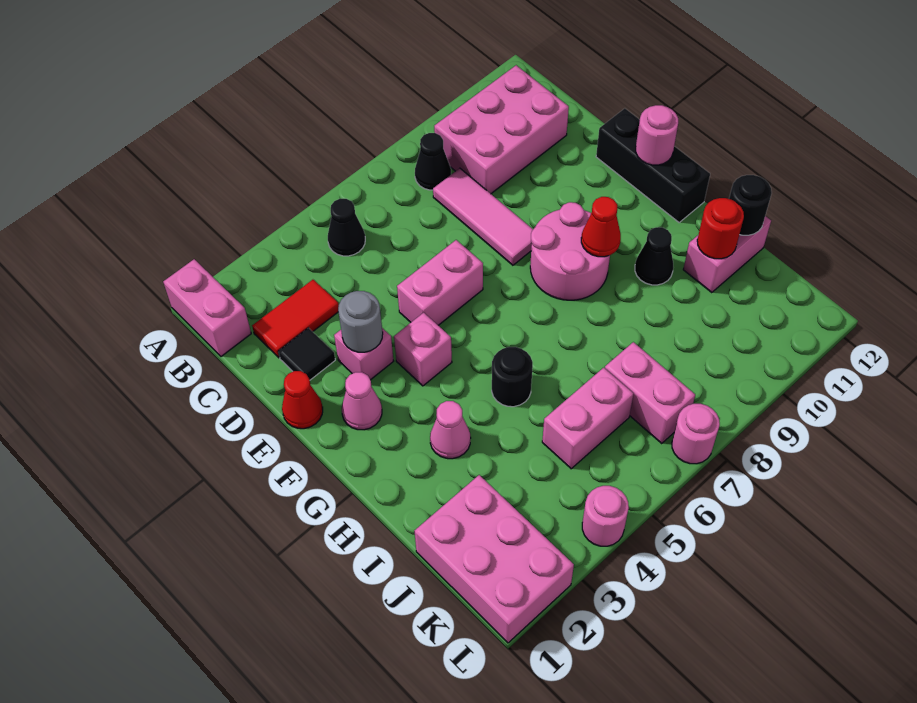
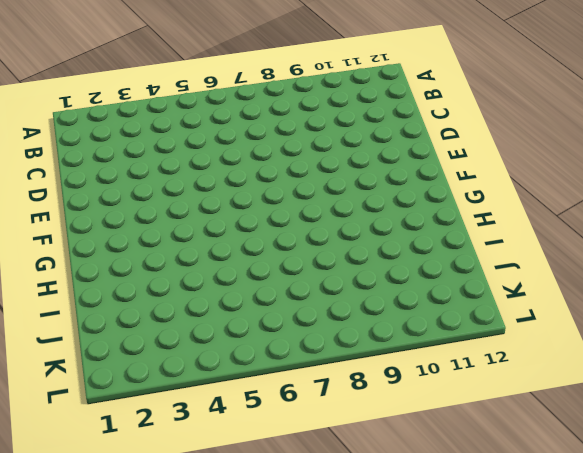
none -> pink brick A1:B1 level 1
none -> black cone B5 level 1
none -> black cone B8 level 1

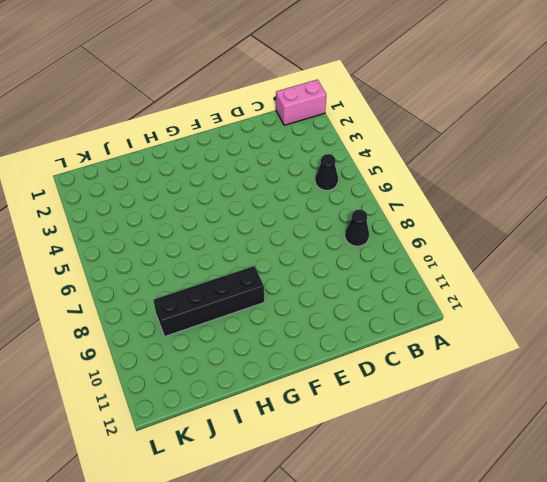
black brick G9:J9 level 1 -> pink round brick F8:G9 level 1
none -> pink brick B9:C11 level 1
none -> red tile C2:C3 level 1
none -> pink tile C8:E8 level 1

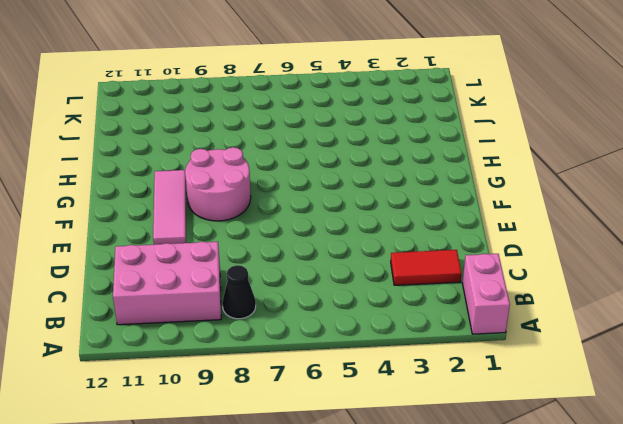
pink tile E10:G10 level 1 -> pink tile C8:E8 level 1
none -> black cone B5 level 1
none -> black tile D2 level 1
none -> red cone E1 level 1

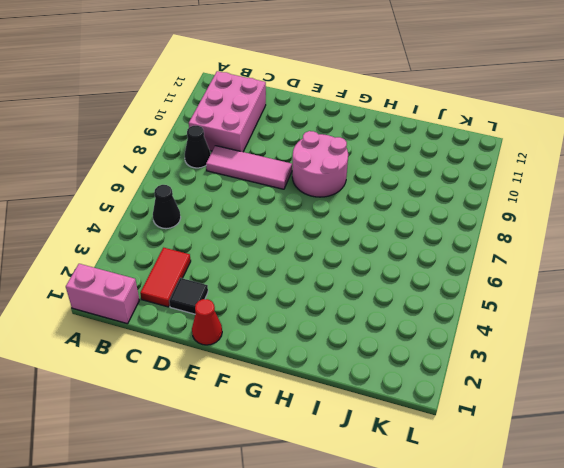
none -> pink brick E3 level 1
none -> pink brick E5:E6 level 1
none -> black brick E12:G12 level 1

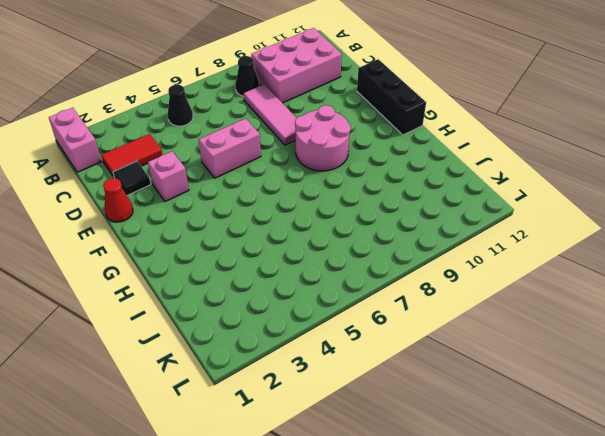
none -> pink cone F2 level 1
none -> pink brick F4 level 1
none -> pink cone H3 level 1

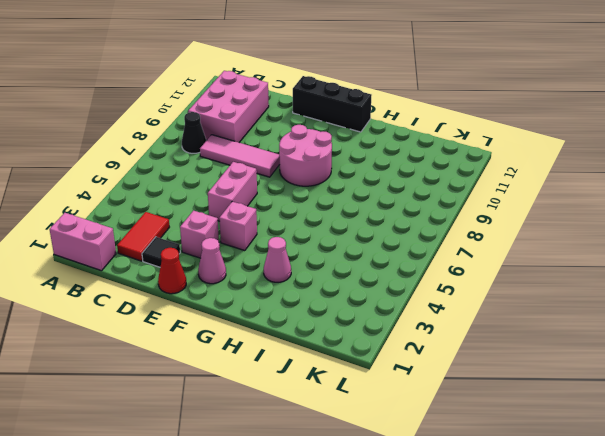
none -> black cone B5 level 1
none -> black round brick H5 level 1
none -> black cone H10 level 1

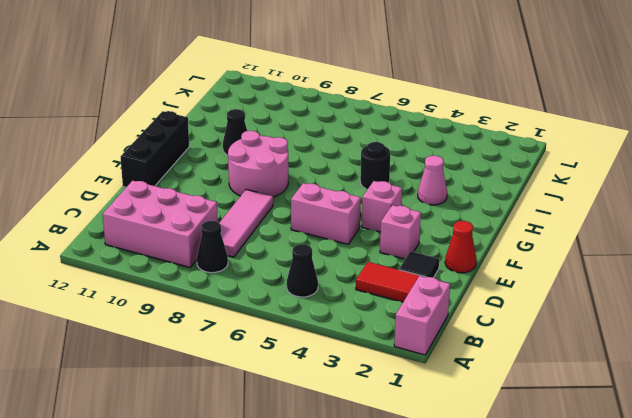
none -> pink cone F2 level 1
none -> pink brick I11:I12 level 1
none -> pink brick J1:L2 level 1

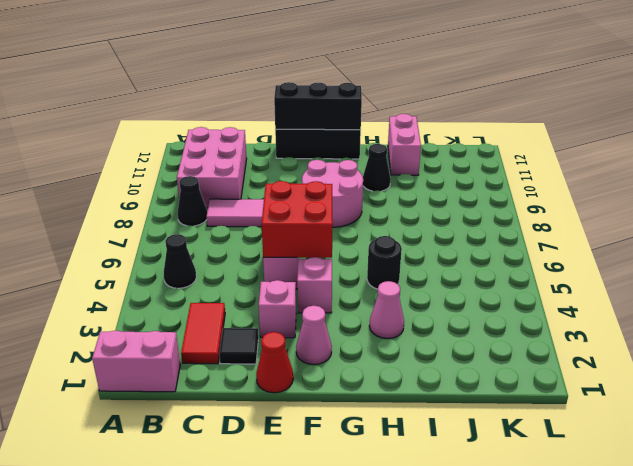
red brick E5:F6 level 2 -> none
black brick E12:G12 level 2 -> pink round brick F12 level 2
none -> pink brick J1:L2 level 1
none -> pink brick J5:J6 level 1
none -> pink brick J7:K7 level 1

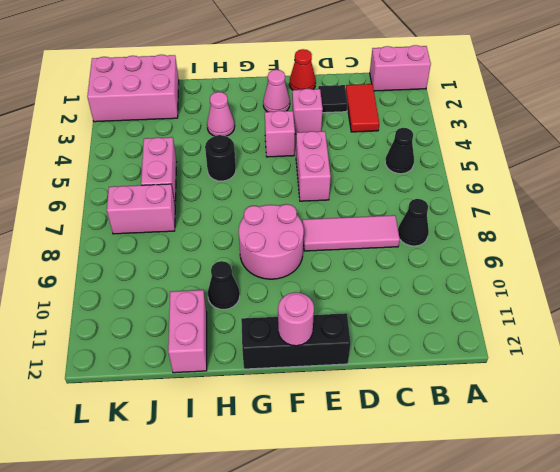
none -> pink brick B9:C11 level 1
none -> pink round brick L4 level 1
none -> pink round brick L7 level 1

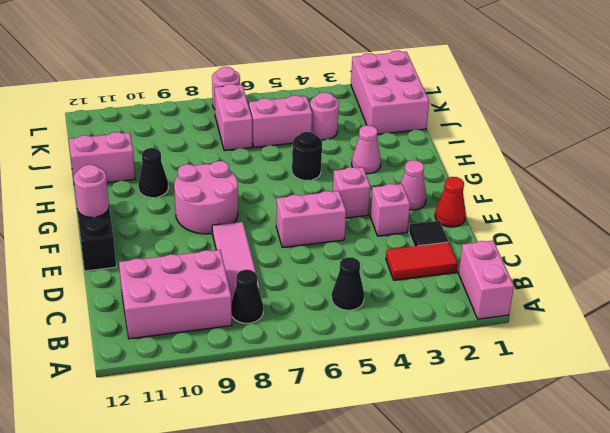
pink round brick J4 level 1 -> pink round brick L4 level 1
none -> grey round brick E3 level 2
none -> red cone G9 level 2
none -> red round brick I11 level 2

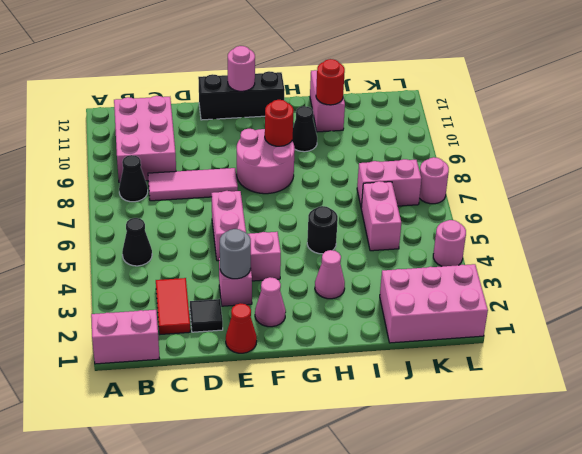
red round brick G9 level 2 -> red cone G9 level 2
none -> black round brick I12 level 2

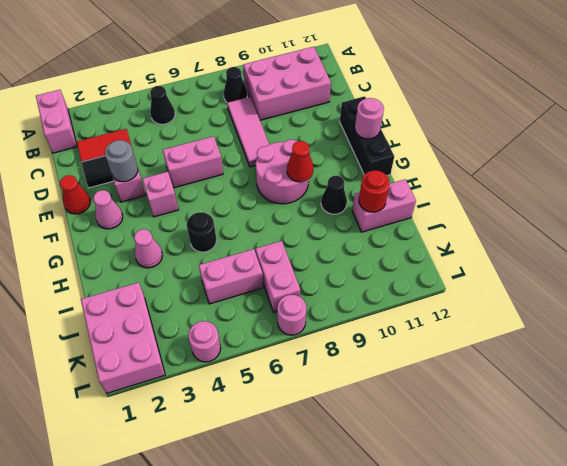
none -> black round brick I12 level 2

